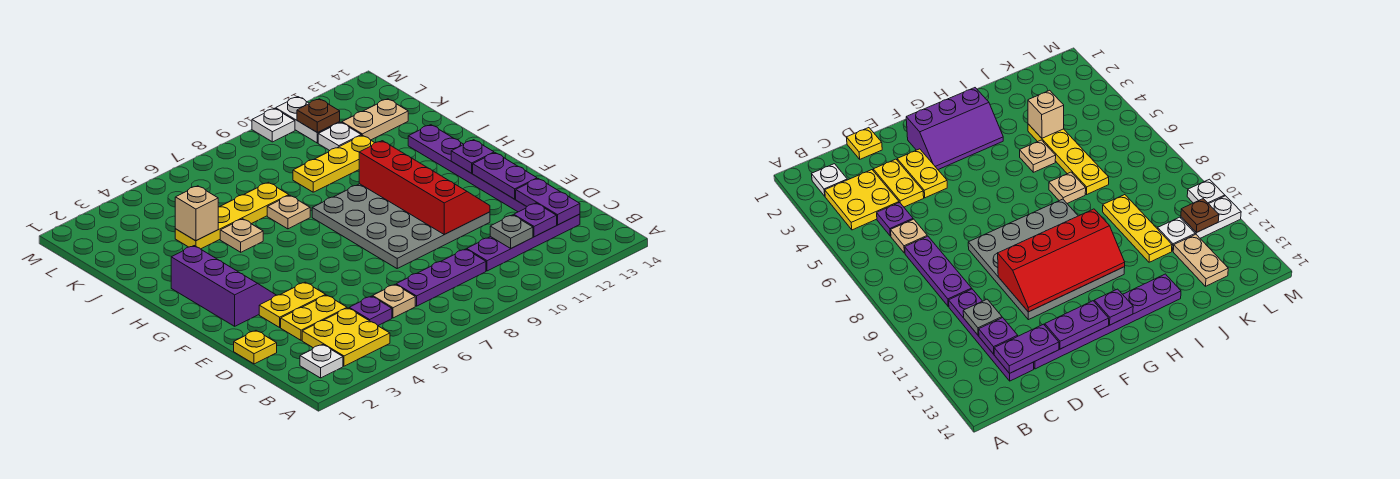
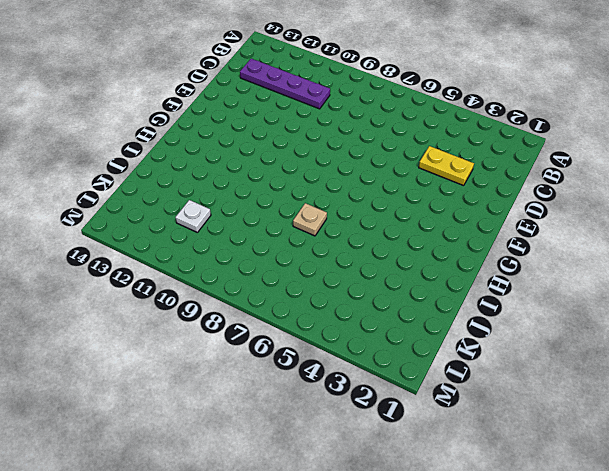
none -> white plate B2 level 1
none -> yellow plate B3:C4 level 1
none -> purple plate C5 level 1

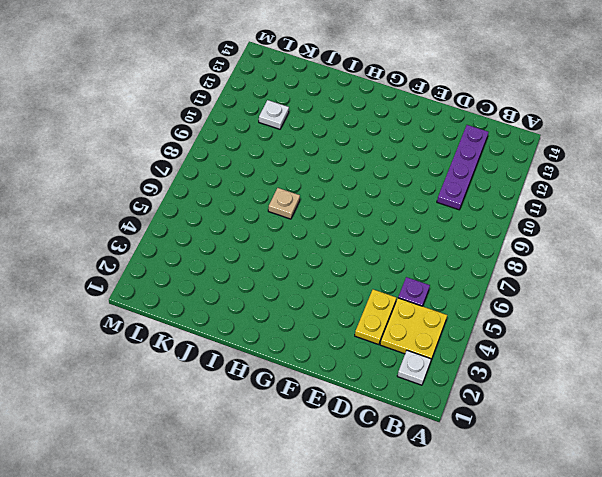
none -> tan plate C6 level 1
none -> purple plate C7:C9 level 1
none -> yellow plate D1 level 1

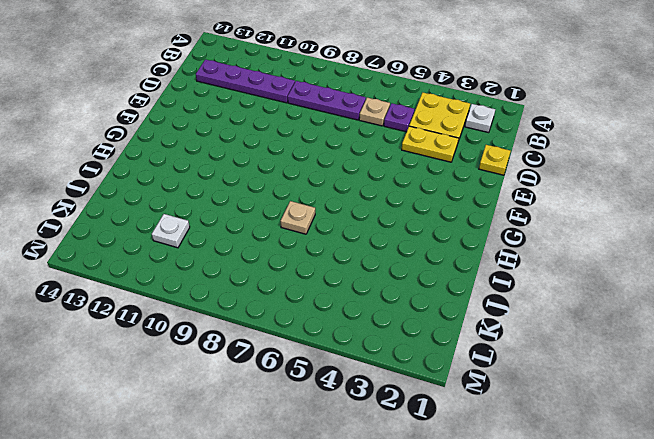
none -> purple plate D13:I13 level 1
none -> yellow plate E3:E4 level 1
none -> grey plate E8:H11 level 1

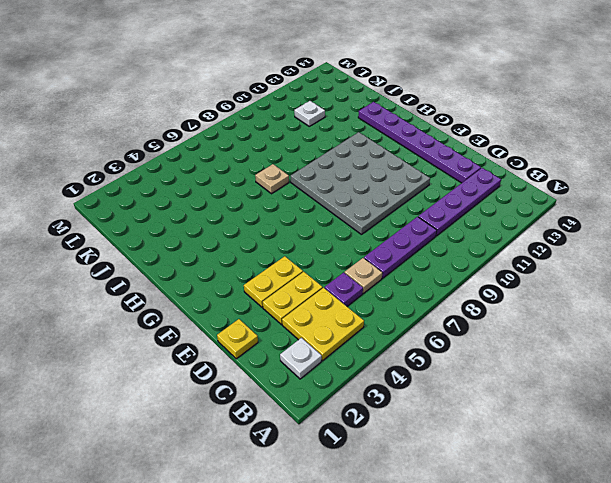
none -> purple slope F2:H3 level 1 top 2
none -> tan plate I5 level 1
none -> yellow plate J4:J7 level 1

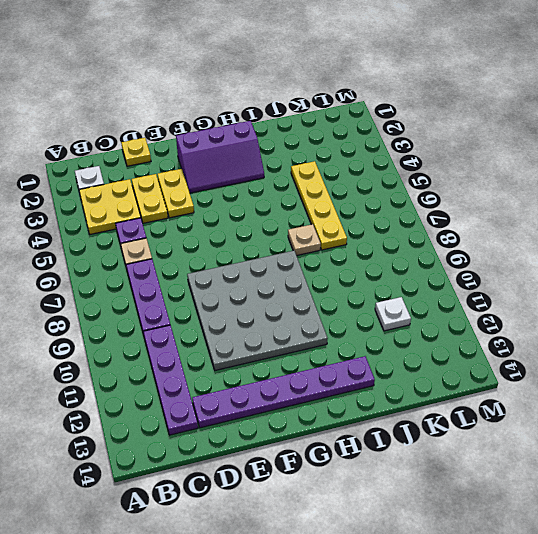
none -> tan plate I5 level 1
none -> yellow plate J9:J11 level 1
none -> tan plate K12:K13 level 1

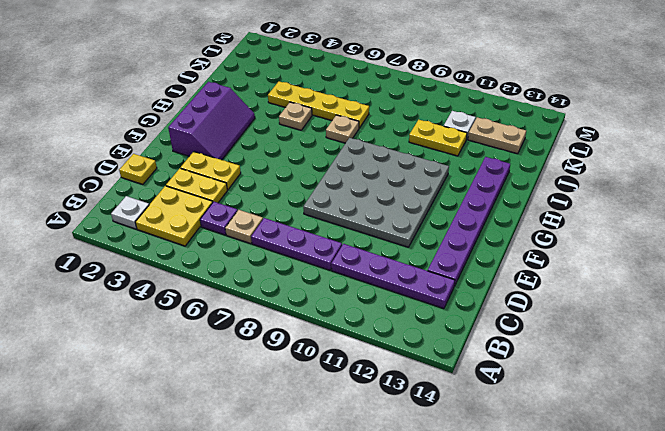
yellow plate J10:J11 level 1 -> yellow plate J9:J11 level 1
none -> white plate L11:M11 level 1
none -> white plate M10 level 1
none -> grey plate C11 level 2

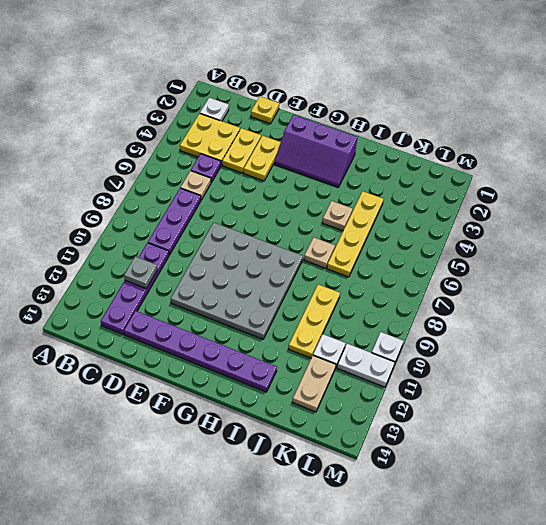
none -> purple plate C12 level 2
none -> purple plate C13:D13 level 2
none -> red slope E10:H11 level 2 top 10

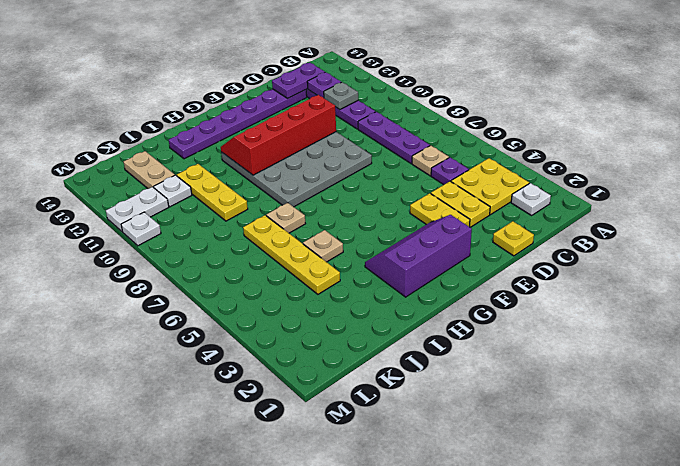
none -> purple plate E13:F13 level 2
none -> purple plate G13 level 2
none -> tan brick J4 level 2

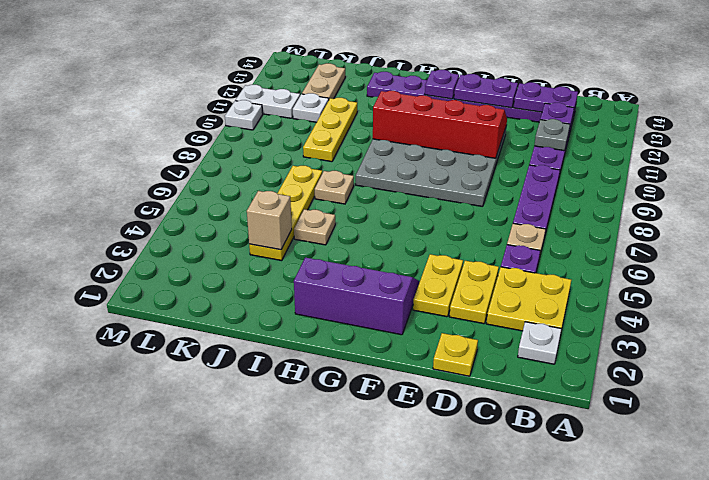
none -> brown plate L11 level 2

